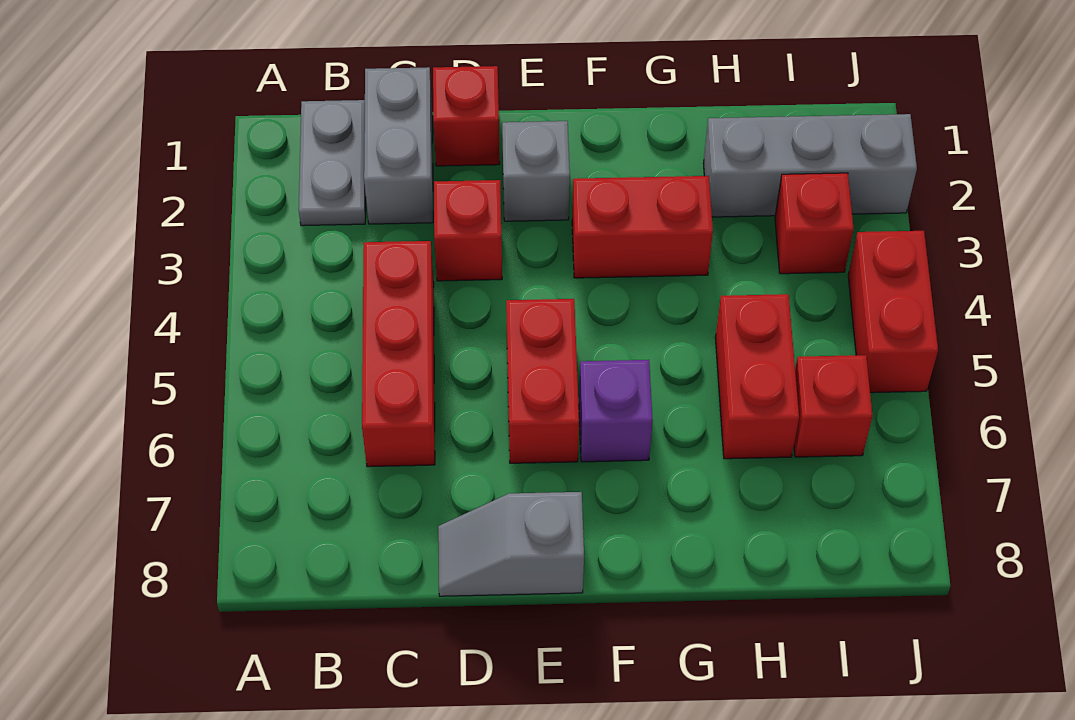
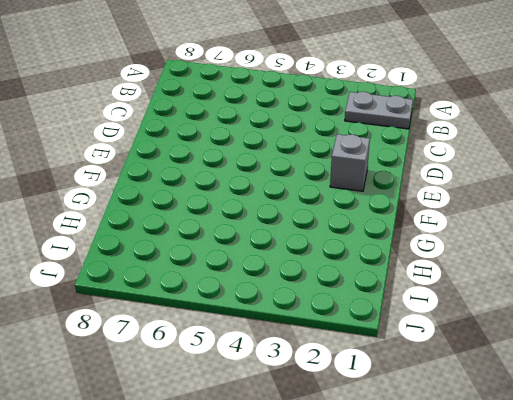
none -> grey brick C1:C2 level 1
none -> red brick C4:C6 level 1
none -> red brick D1 level 1

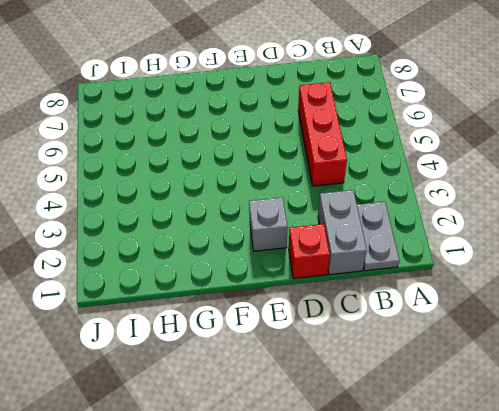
none -> red brick D3 level 1
none -> grey slope D8:E8 level 1 top E
none -> red brick E5:E6 level 1

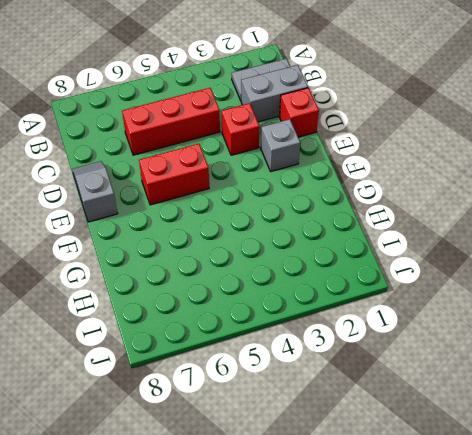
none -> red brick F3:G3 level 1
none -> purple brick F6 level 1
none -> grey brick H2:J2 level 1

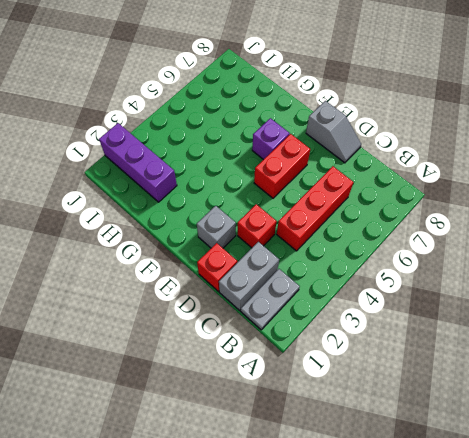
purple brick H2:J2 level 1 -> grey brick H2:J2 level 1
none -> red brick F3:G3 level 1
none -> red brick H5:H6 level 1
none -> red brick I3 level 1

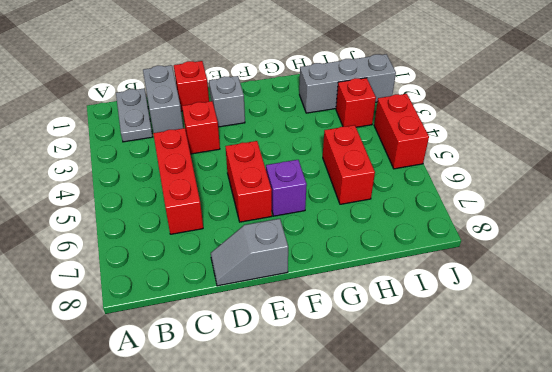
none -> red brick F3:G3 level 1
none -> red brick I6 level 1

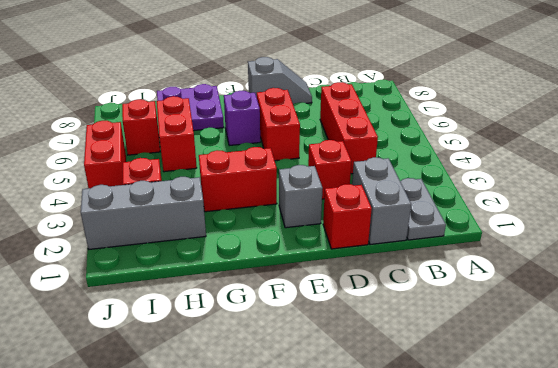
purple plate G7:H8 level 1 -> none

